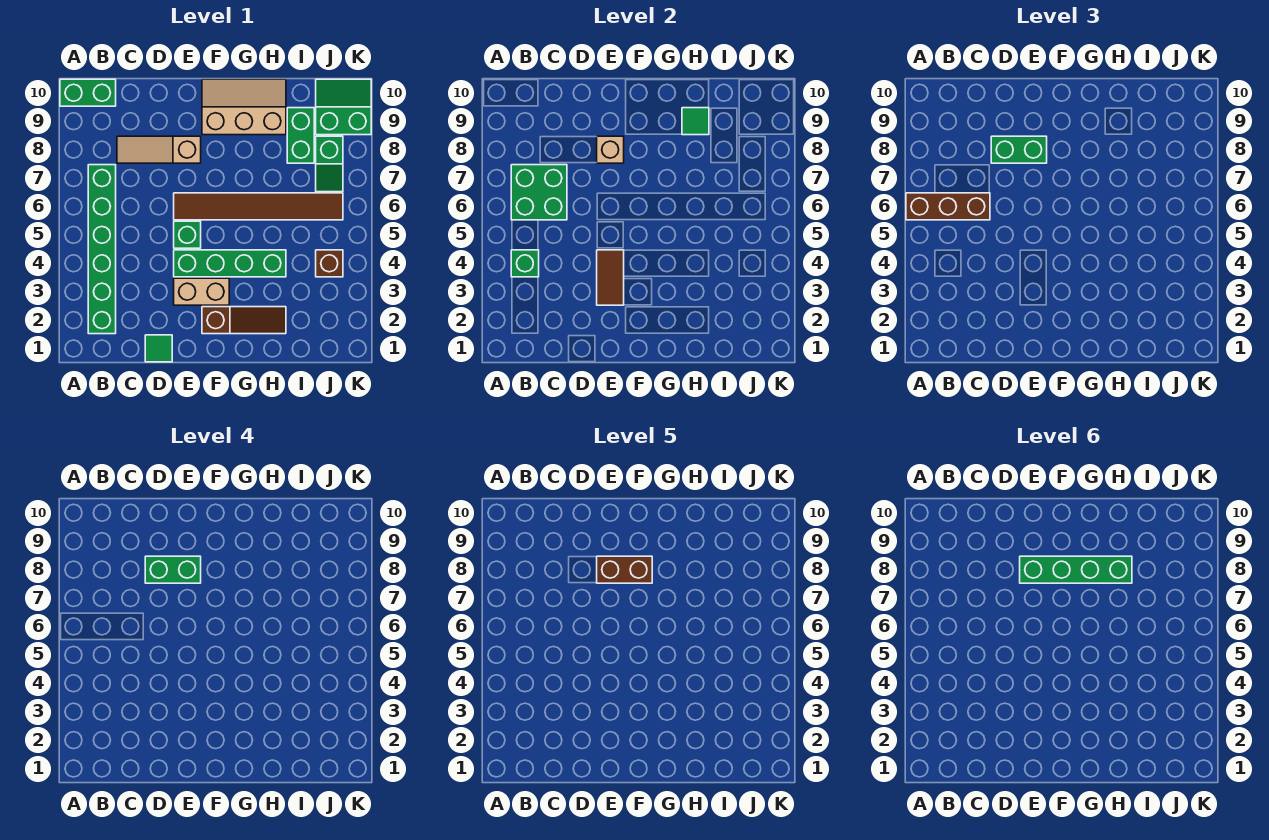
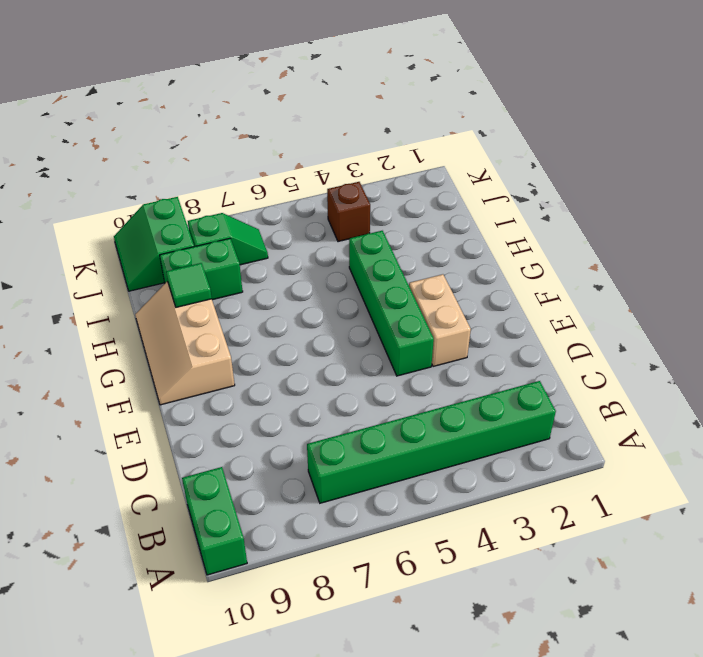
none -> tan slope C8:E8 level 1 top E
none -> green tile D1 level 1
none -> green brick E5 level 1

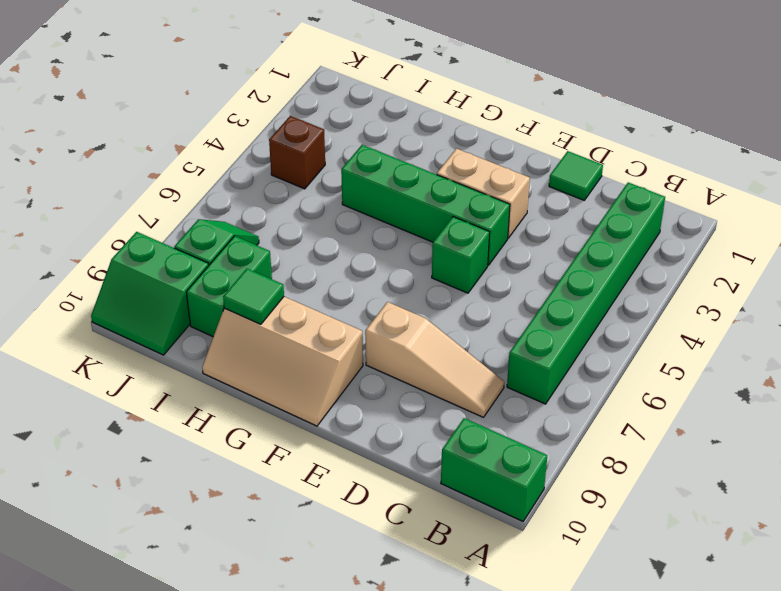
none -> brown tile E6:J6 level 1
none -> brown slope F2:H2 level 1 top F
none -> green brick B4 level 2

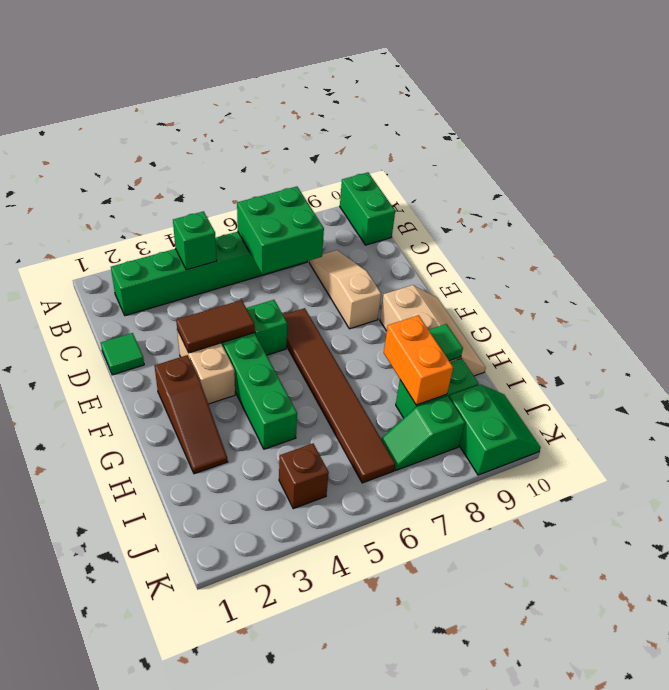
orange brick H8:I8 level 2 -> none
none -> tan brick E8 level 2
none -> brown brick A6:C6 level 3
none -> green brick D8:E8 level 3

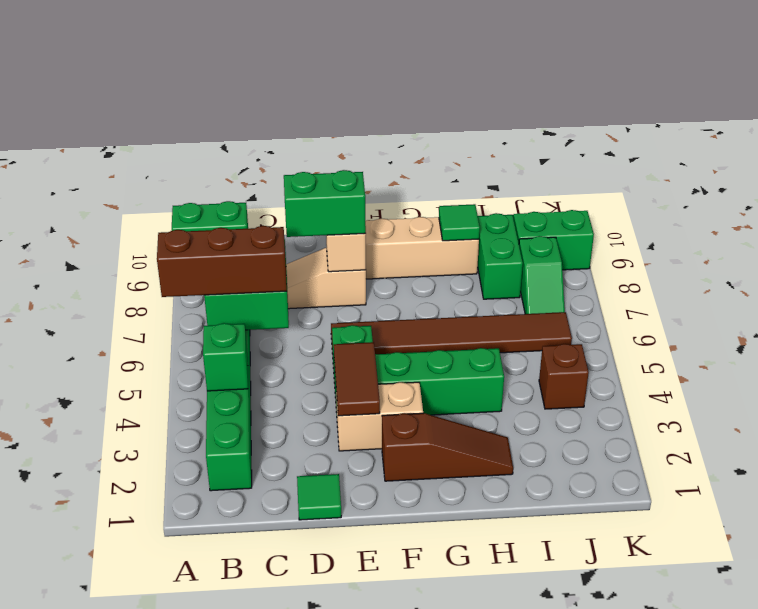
none -> green brick D8:E8 level 4
none -> brown brick E8:F8 level 5
none -> green brick E8:H8 level 6

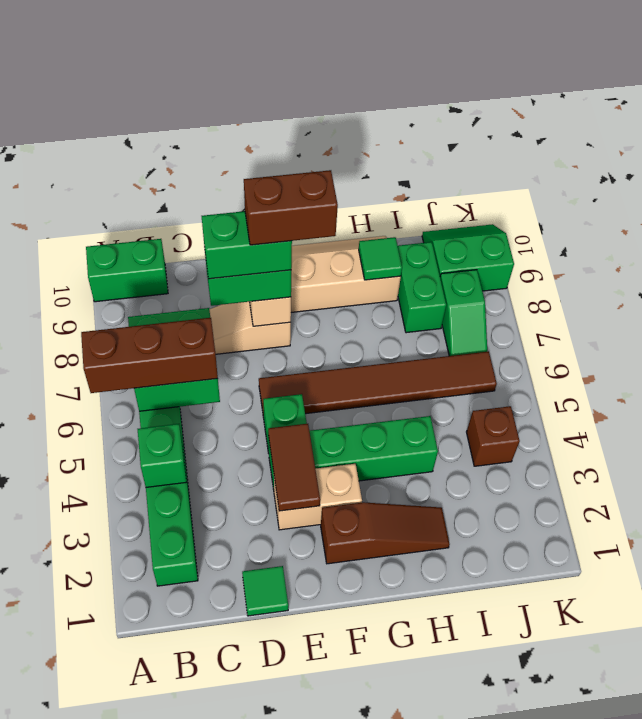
none -> green brick E8:H8 level 6

